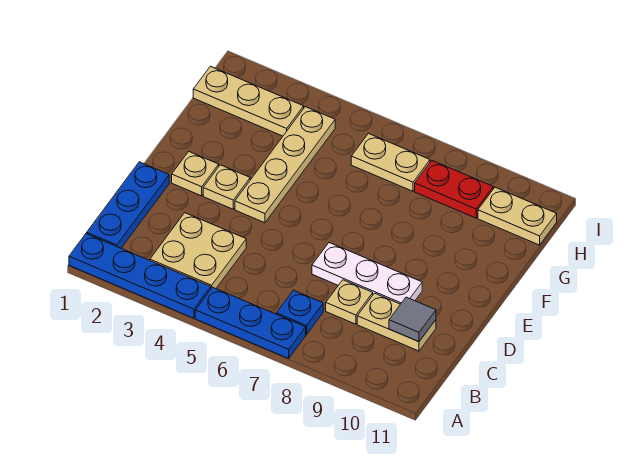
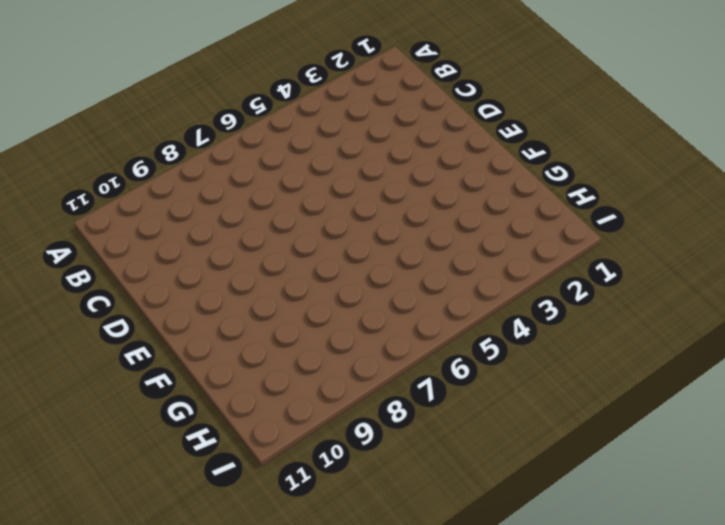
none -> blue plate A1:A4 level 1
none -> blue plate A5:A7 level 1
none -> blue plate B1:D1 level 1

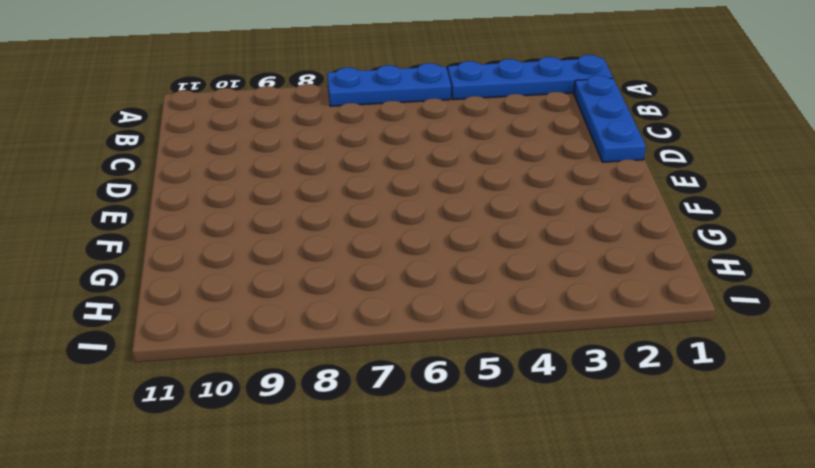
none -> tan plate B3:C4 level 1
none -> blue plate B7 level 1
none -> tan plate C8 level 1

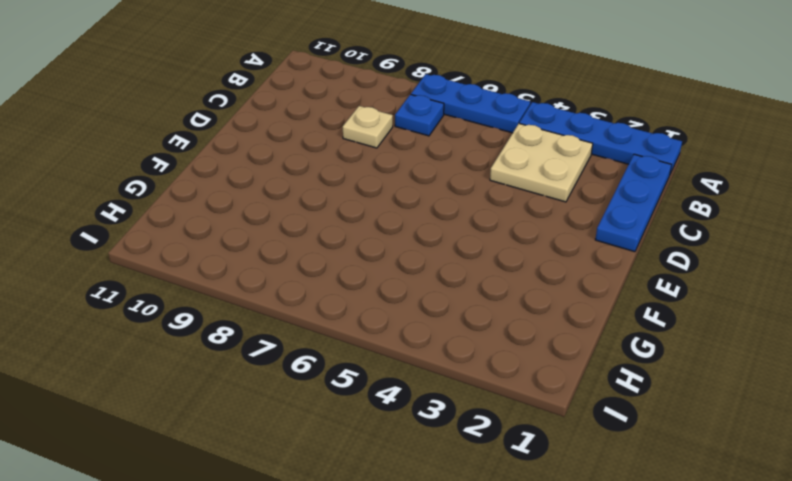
none -> tan plate C9:C10 level 1
none -> white plate D7:D9 level 1
none -> tan plate E2 level 1

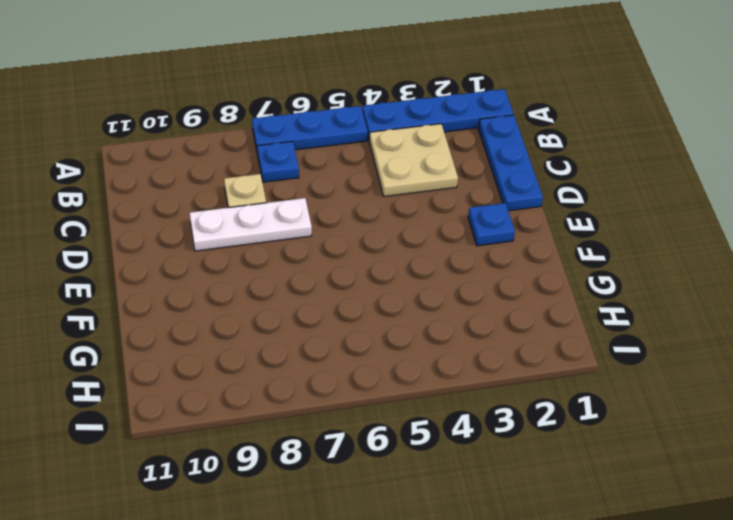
blue plate E2 level 1 -> tan plate E2 level 1
none -> tan plate C9:C10 level 1
none -> tan plate E3 level 1
none -> tan plate E4:H4 level 1

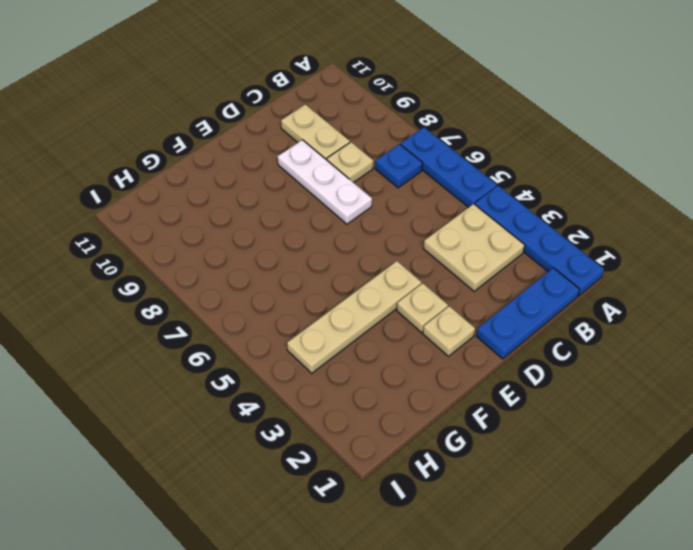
none -> tan plate H1:H3 level 1
none -> tan plate H6:H7 level 1
none -> red plate H8:H9 level 1

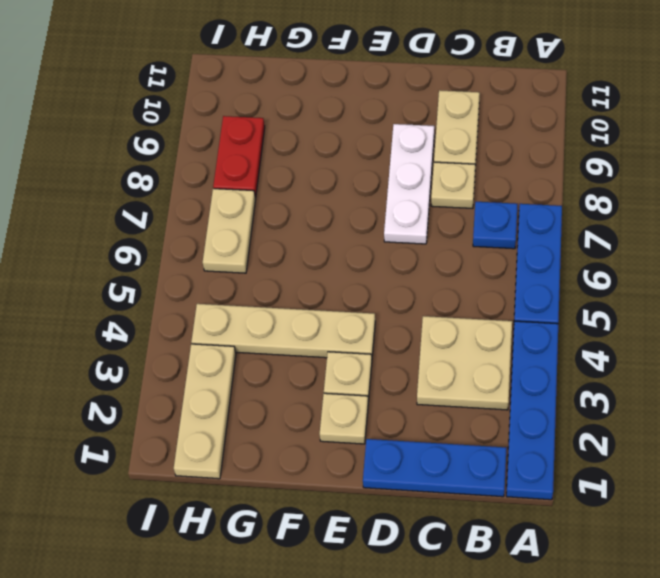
none -> tan plate H10:H11 level 1
none -> grey tile C10 level 2

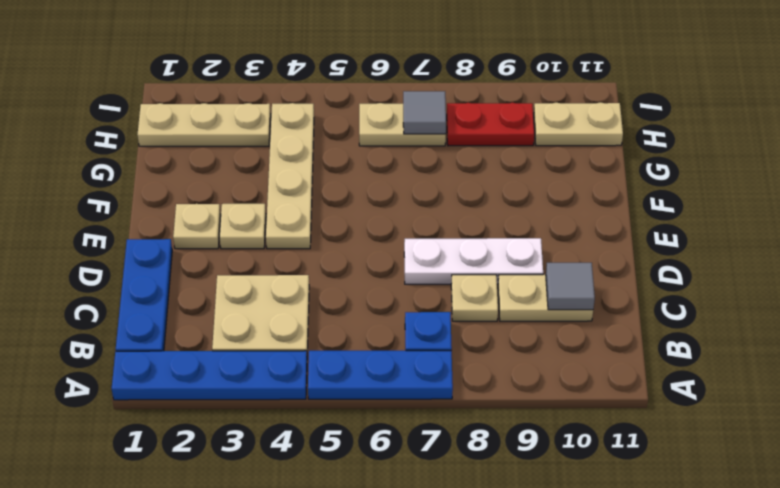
grey tile H7 level 2 -> none

